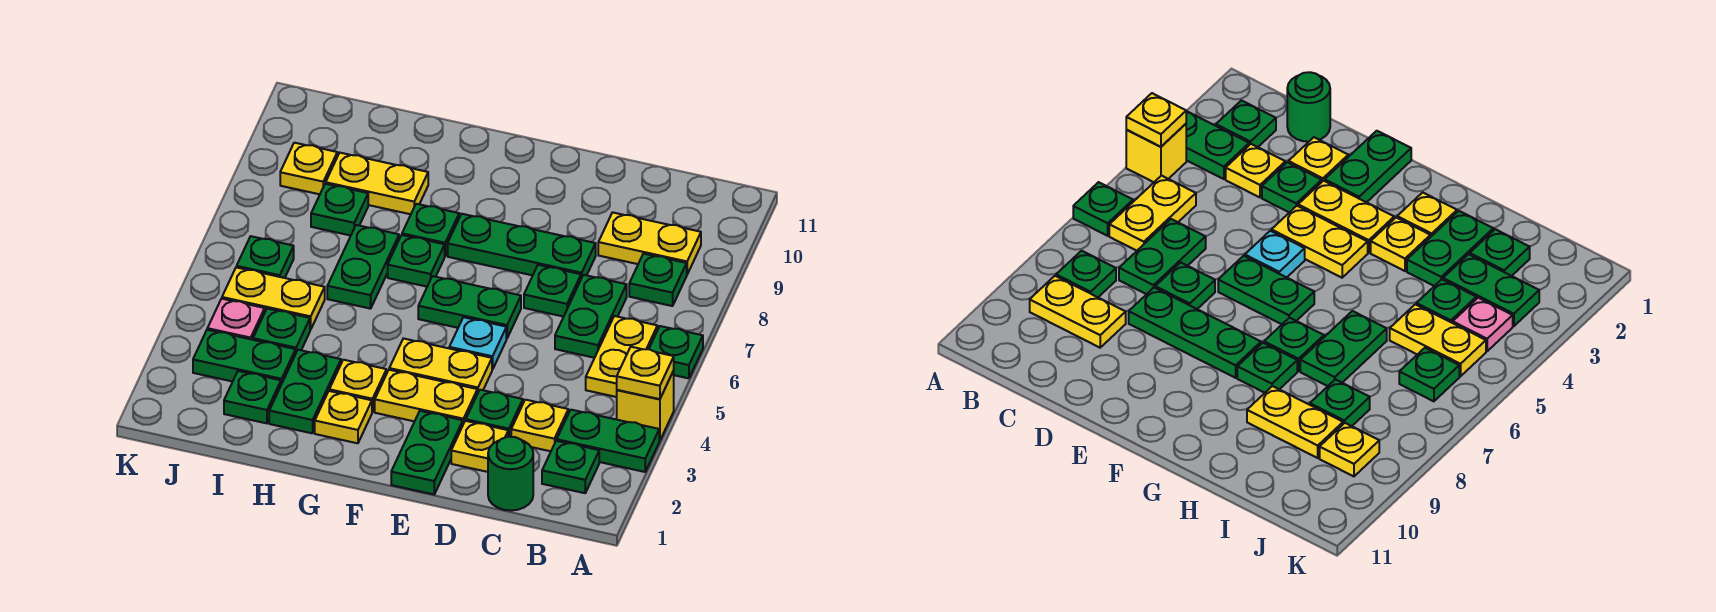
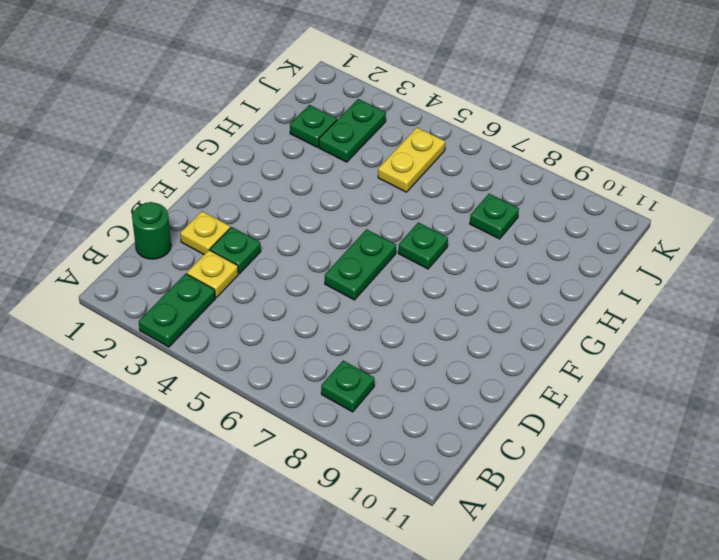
none -> yellow brick A4 level 1
none -> green plate A6 level 1
none -> green plate B2 level 1
none -> yellow plate B5:B6 level 1

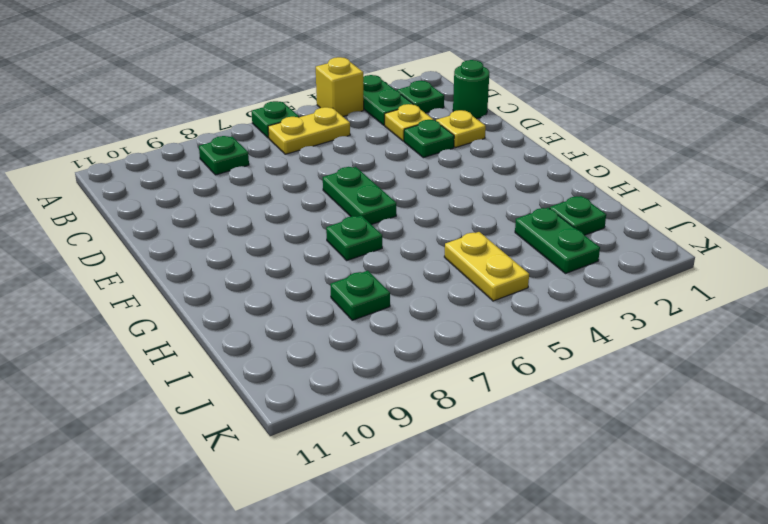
none -> yellow plate B9:C9 level 1
none -> green plate C6:C7 level 1
none -> green plate D7 level 1
none -> green plate D8:F8 level 1

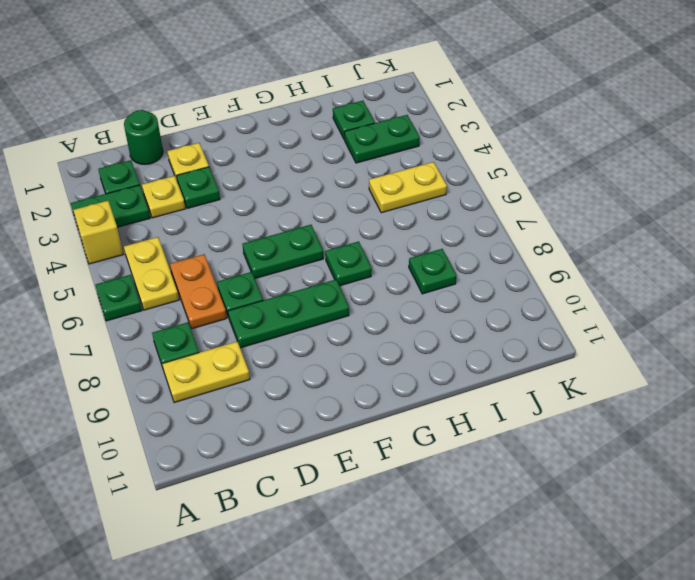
orange plate C6:C7 level 1 -> green plate C6:C7 level 1
none -> green plate E1:E2 level 1
none -> yellow plate E3:F3 level 1
none -> yellow plate E4:F4 level 1
none -> cyan plate E5 level 1

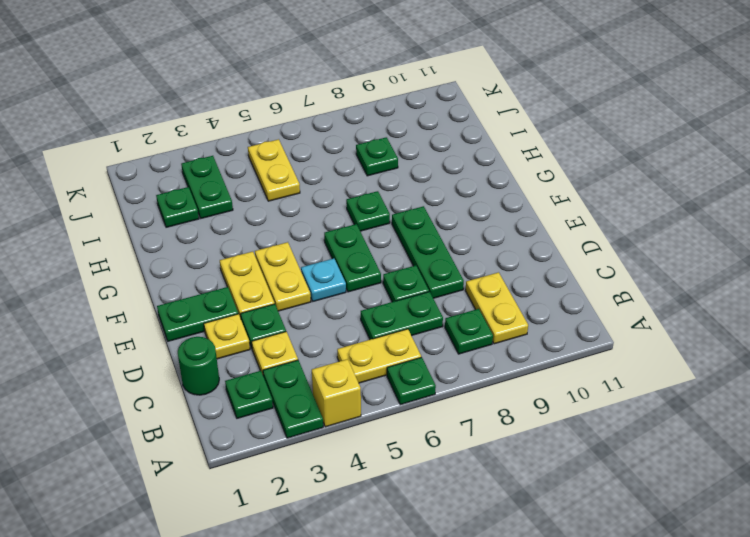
none -> yellow plate G2 level 1
none -> yellow plate G3 level 1
none -> green plate G8 level 1
none -> green plate H2:H3 level 1

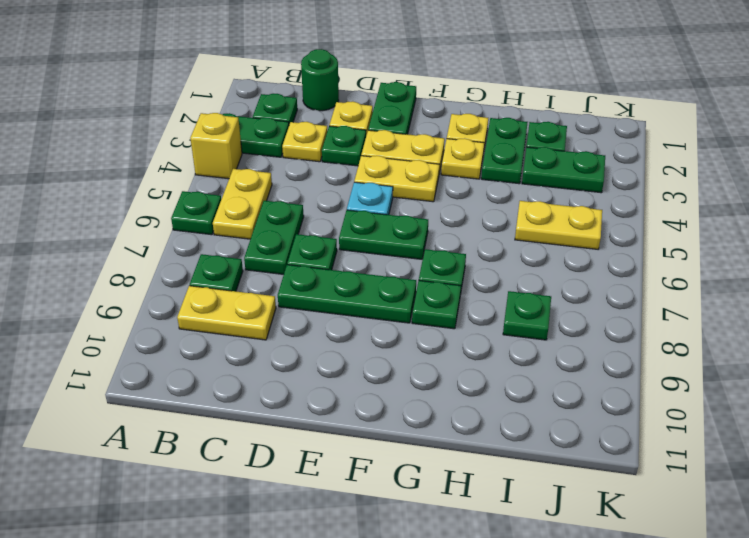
none -> green plate H6:H7 level 1
none -> yellow plate H9:I9 level 1
none -> green plate I4 level 1
none -> pink plate J4 level 1

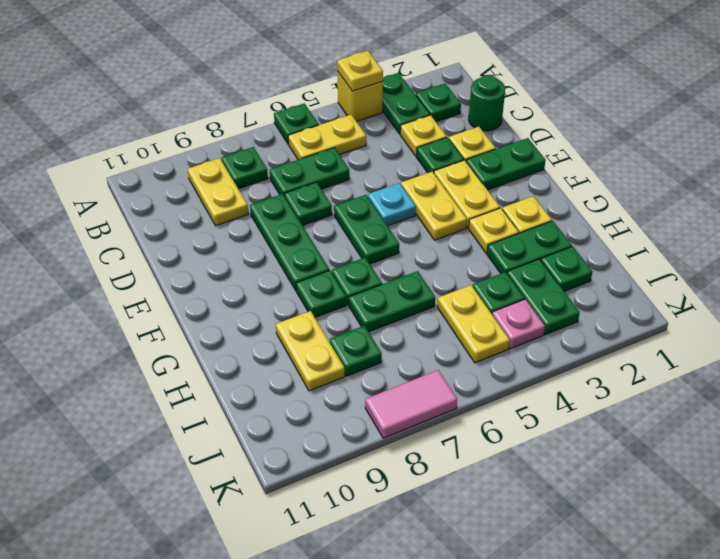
pink tile K7:K8 level 1 -> none
none -> green plate J6 level 1
none -> yellow plate J9 level 1

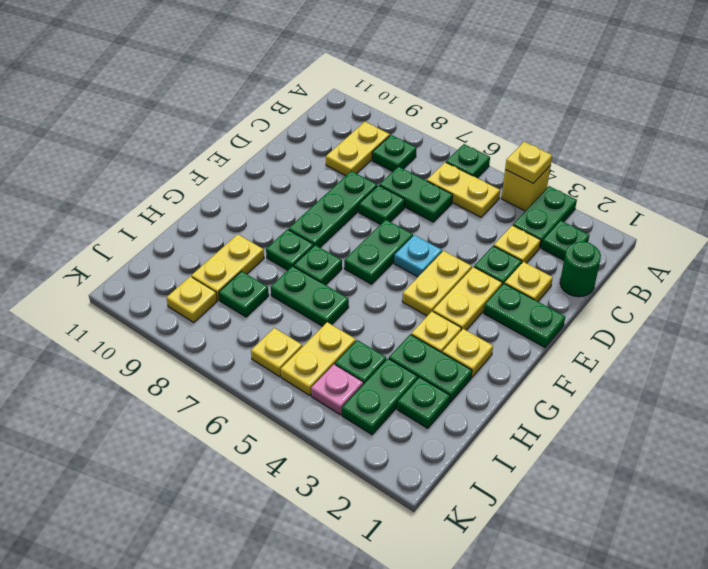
yellow plate J6 level 1 -> green plate J6 level 1

